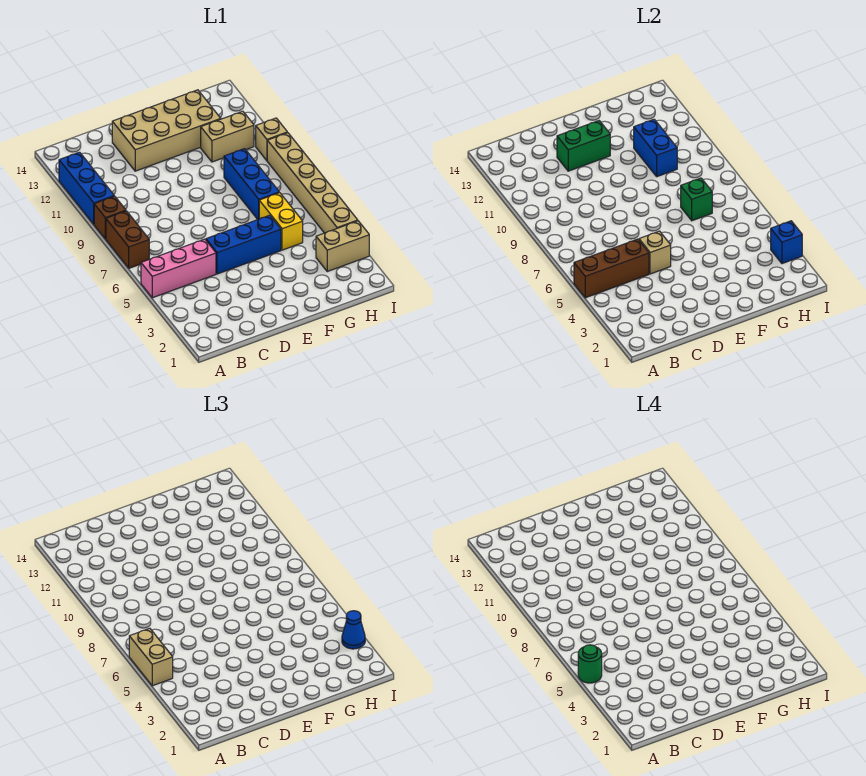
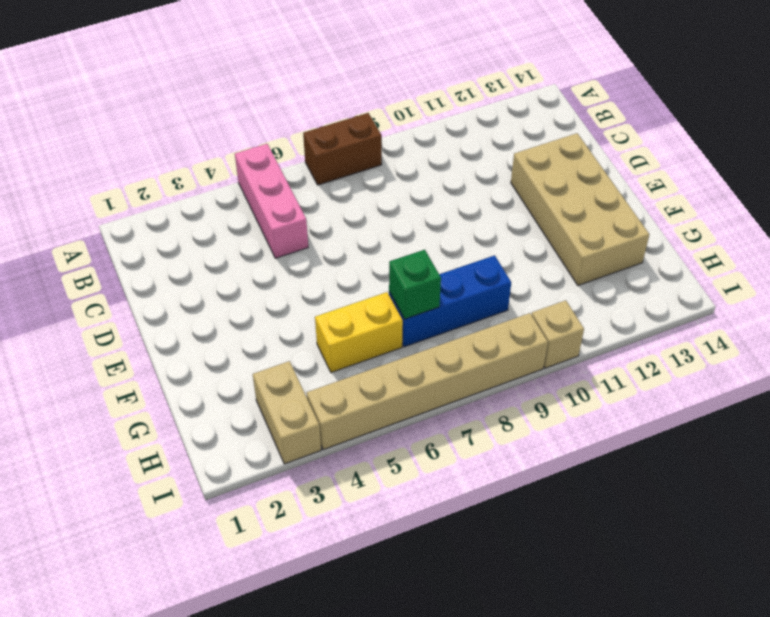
none -> brown brick A9 level 1
none -> blue brick A10:A12 level 1
none -> blue brick D5:F5 level 1

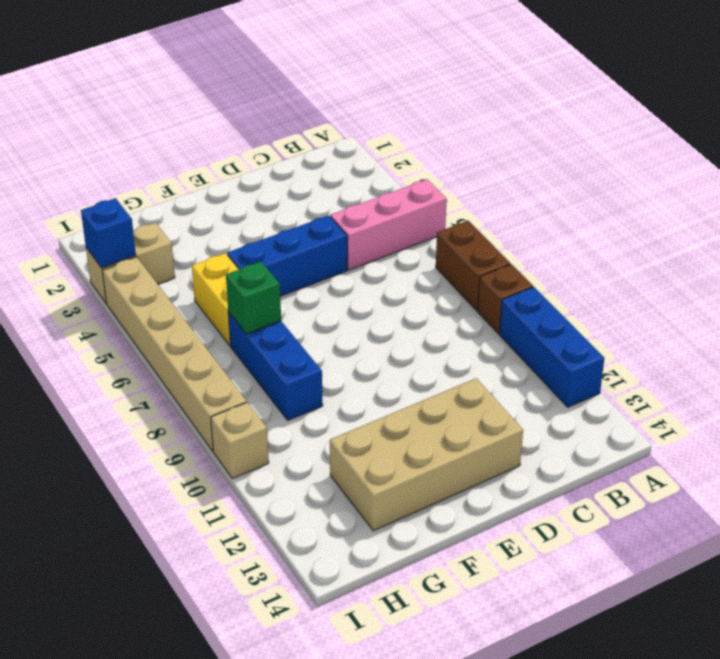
none -> tan brick G11:H11 level 1
none -> brown brick A5:C5 level 2
none -> tan brick D5 level 2

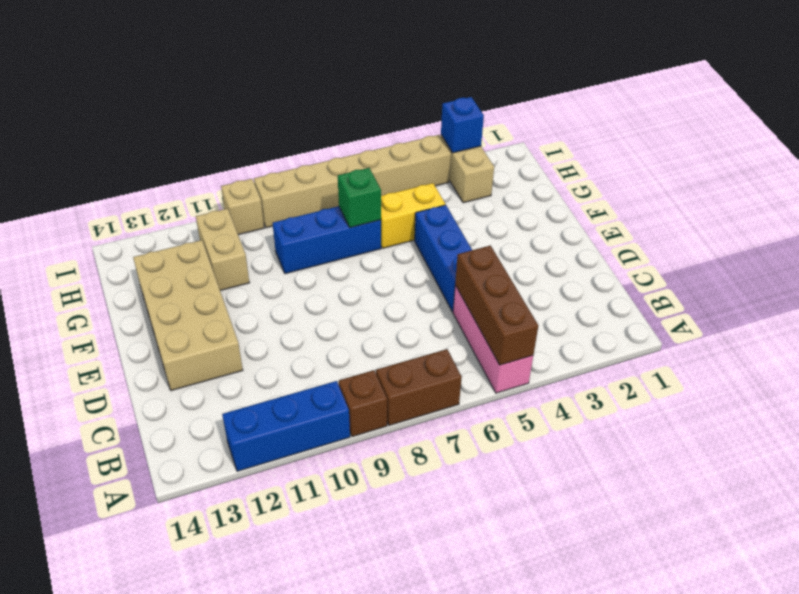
none -> tan brick D5 level 2
none -> green brick D12:E12 level 2
none -> blue brick G10:G11 level 2

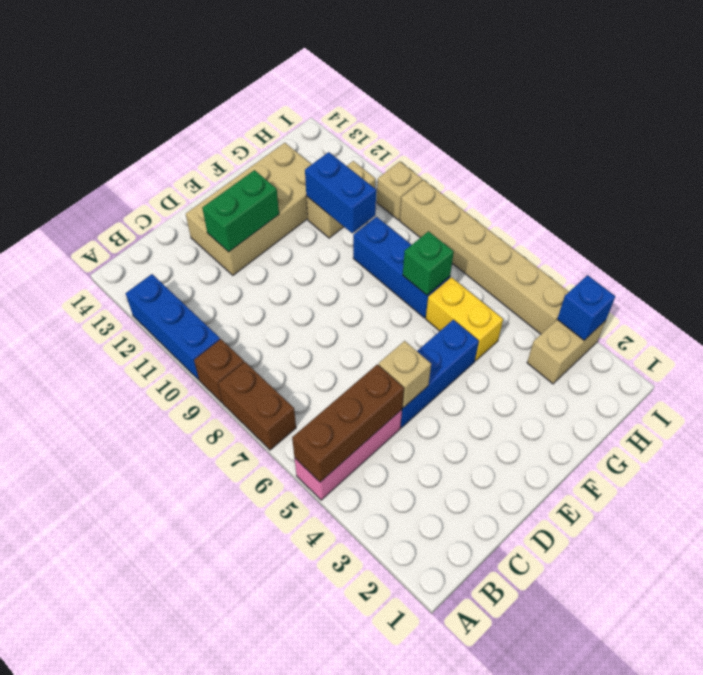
none -> tan brick A5:A6 level 3
none -> blue cone I3 level 3
none -> green round brick A5 level 4

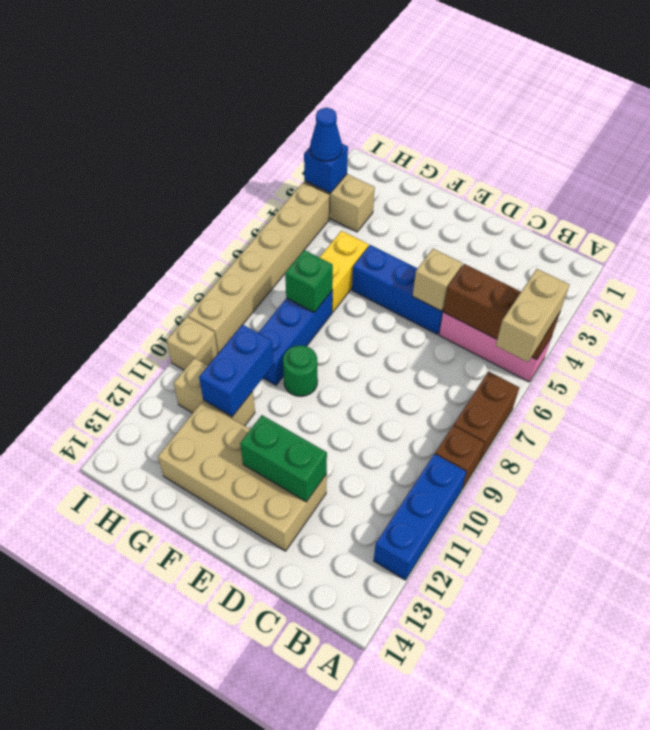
green round brick F9 level 1 -> green round brick A5 level 4

